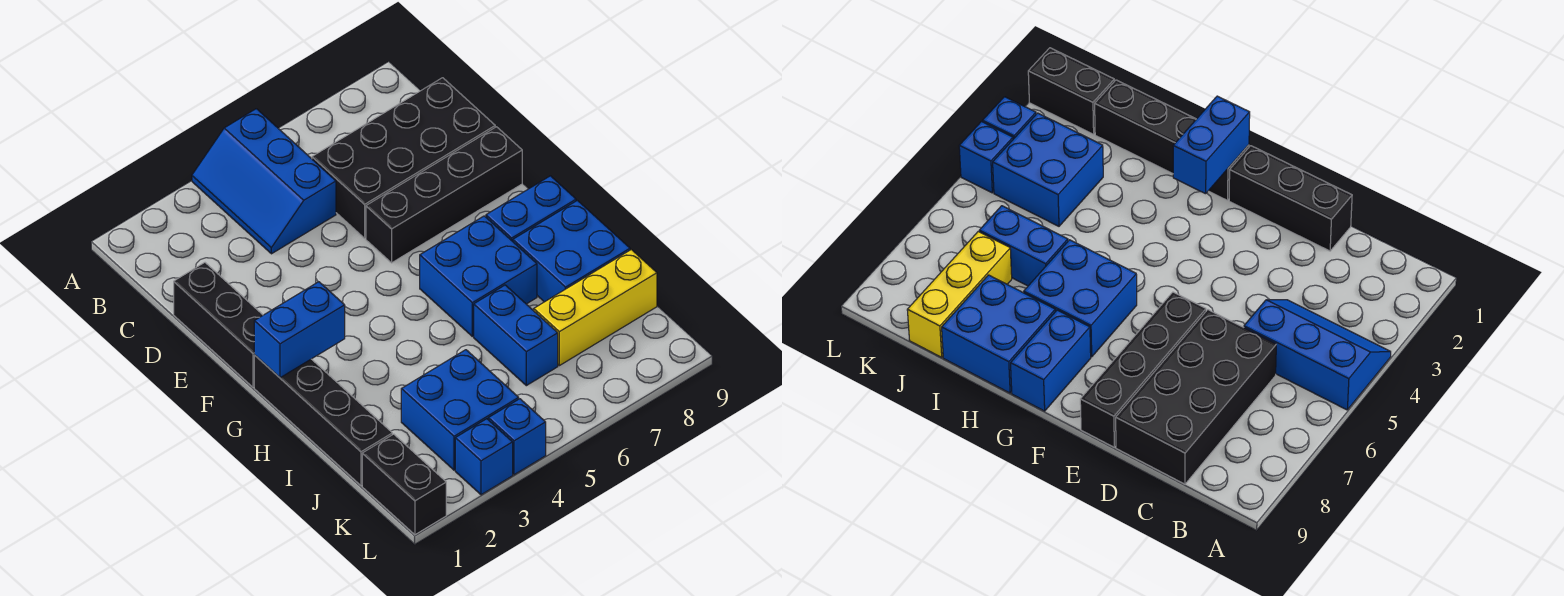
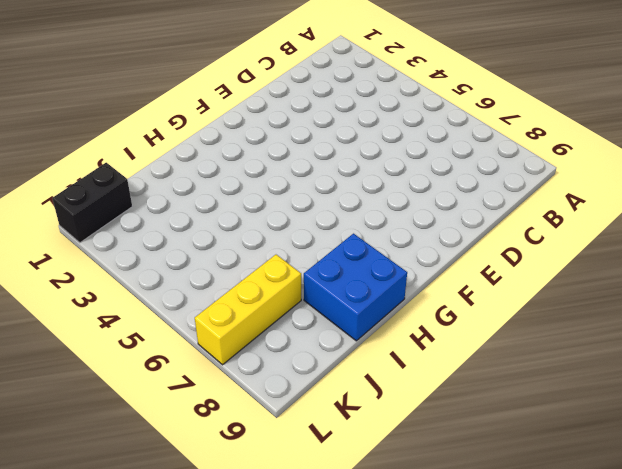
yellow brick J7:L7 level 1 -> yellow brick J7:J9 level 1
none -> blue slope A4:C5 level 1 top 5
none -> black brick C6:D9 level 1
none -> black brick D1:F1 level 1

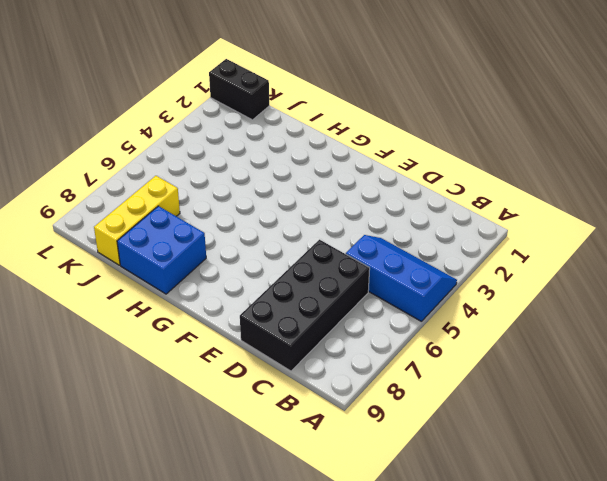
none -> black brick D1:F1 level 1
none -> black brick E6:E9 level 1
none -> black brick G1:J1 level 1

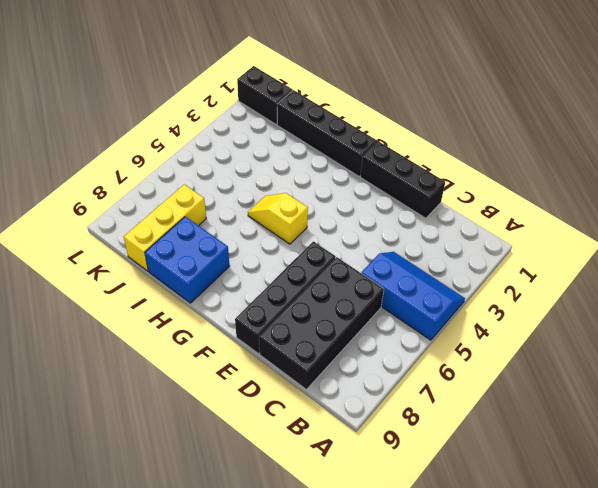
yellow slope G5:H5 level 1 top G -> none
none -> blue brick G6:H7 level 1
none -> blue brick G8:G9 level 1
none -> blue brick I6:J6 level 1

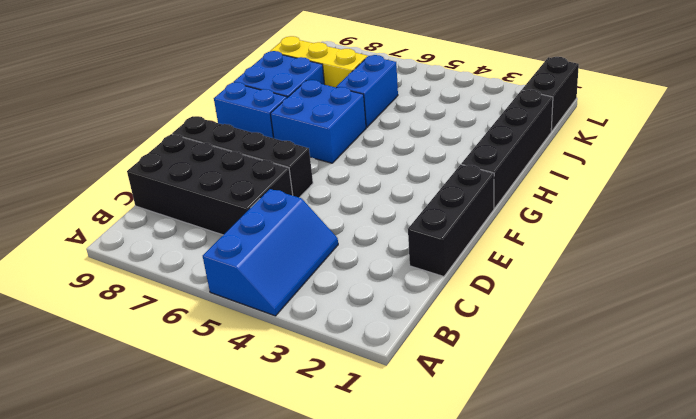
none -> blue brick J3:K4 level 1
none -> blue brick L3 level 1
none -> blue brick L4 level 1

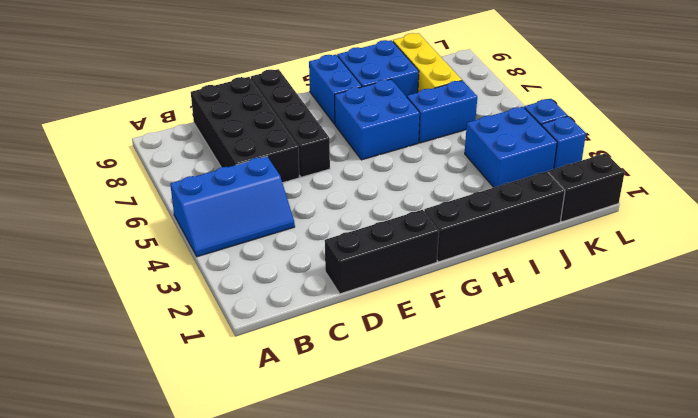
none -> blue brick G1:G2 level 2

